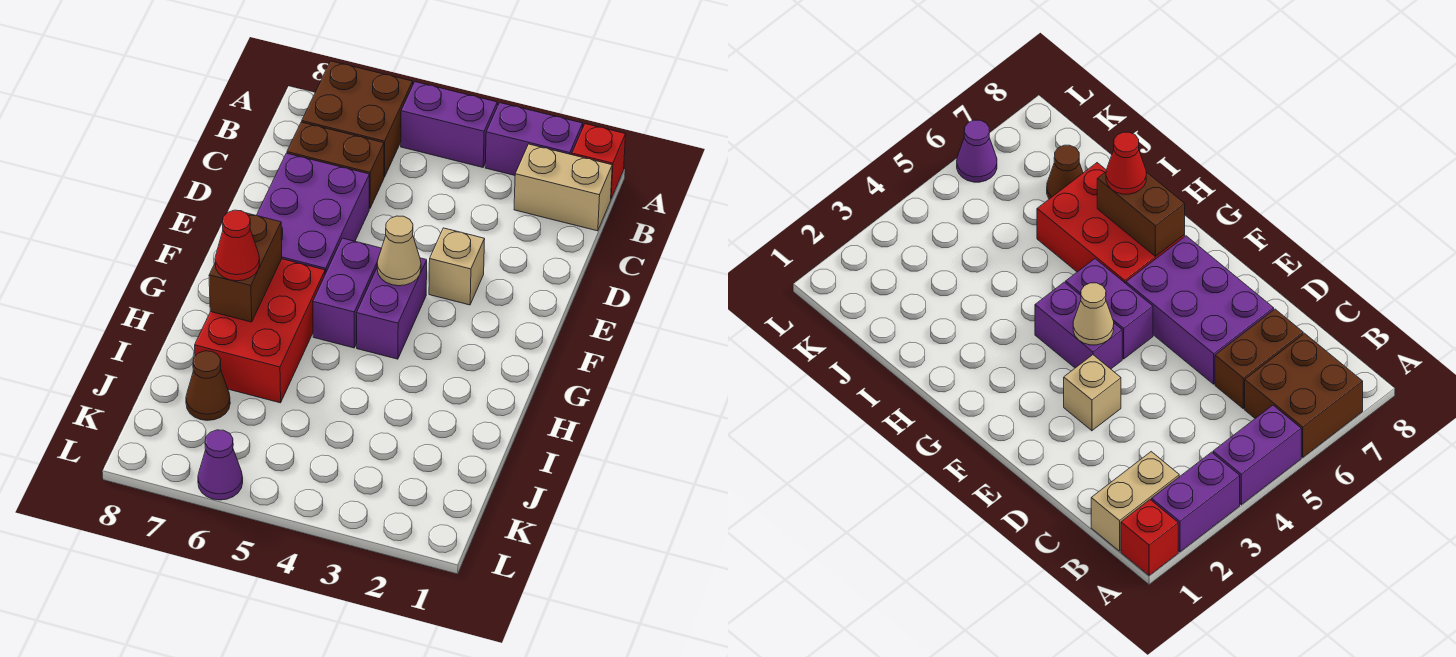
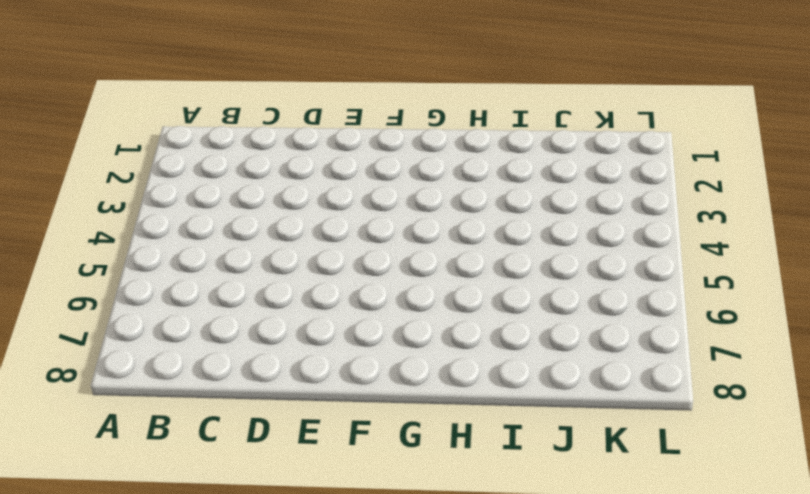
none -> red brick A1 level 1
none -> purple brick A2:A3 level 1
none -> purple brick A4:A5 level 1

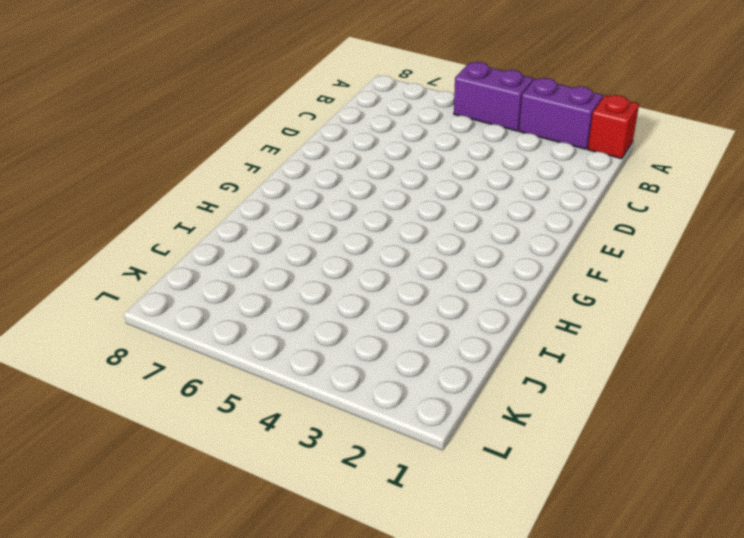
none -> brown brick A6:B7 level 1
none -> tan brick B1:B2 level 1
none -> brown brick C6:C7 level 1

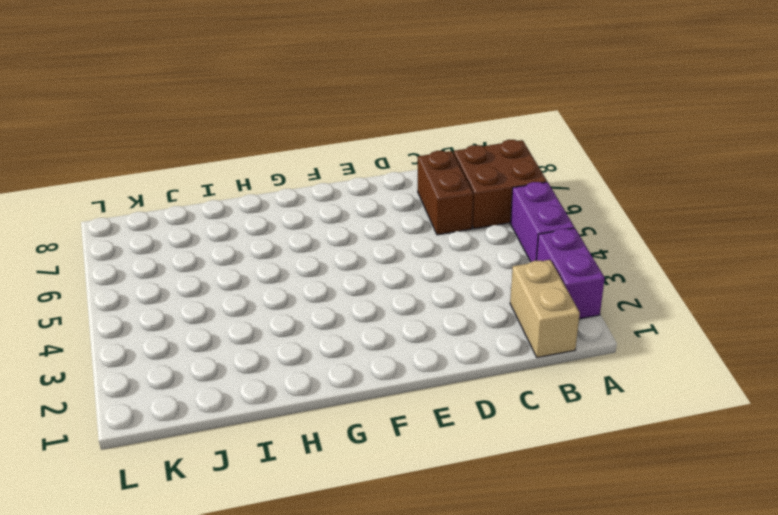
none -> red brick A1 level 1
none -> purple brick D6:F7 level 1
none -> tan brick E3 level 1

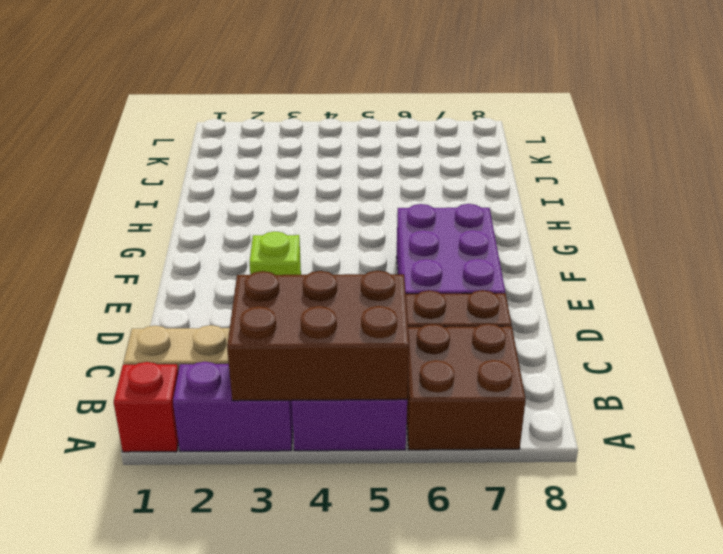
brown brick A3:B5 level 2 -> none
lime brick E3 level 1 -> tan brick E3 level 1
none -> purple brick F4:G4 level 1
none -> purple brick F5:G5 level 1
none -> red brick G6:I7 level 1

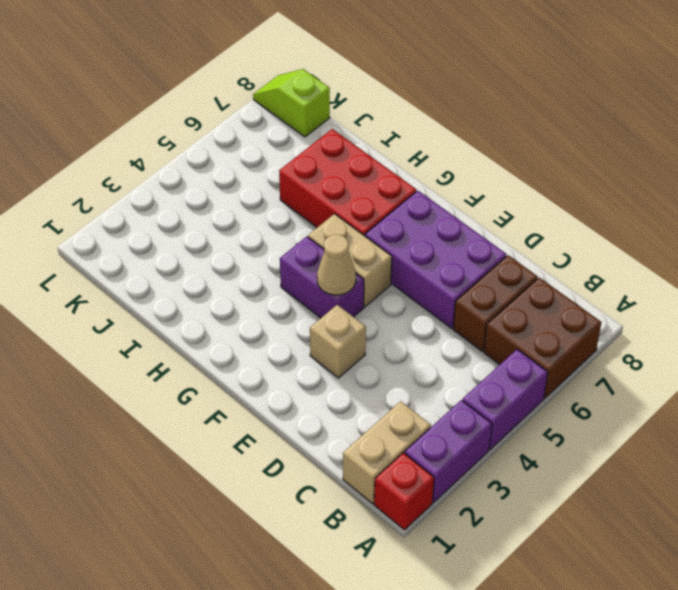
tan brick F5:G5 level 1 -> purple brick F5:G5 level 1
lime slope K8:L8 level 1 top K -> none
none -> brown cone J7 level 1
none -> purple cone L6 level 1
none -> brown brick G7:H7 level 2

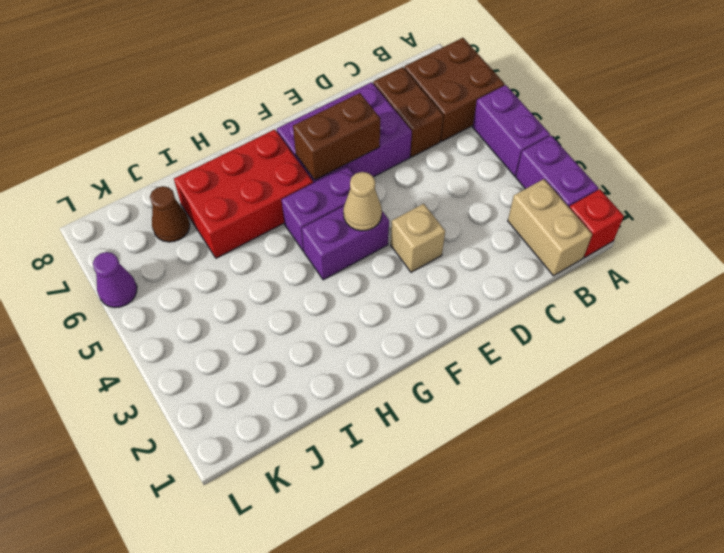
brown brick E6:F6 level 2 -> brown brick G7:H7 level 2
none -> red cone H7 level 3

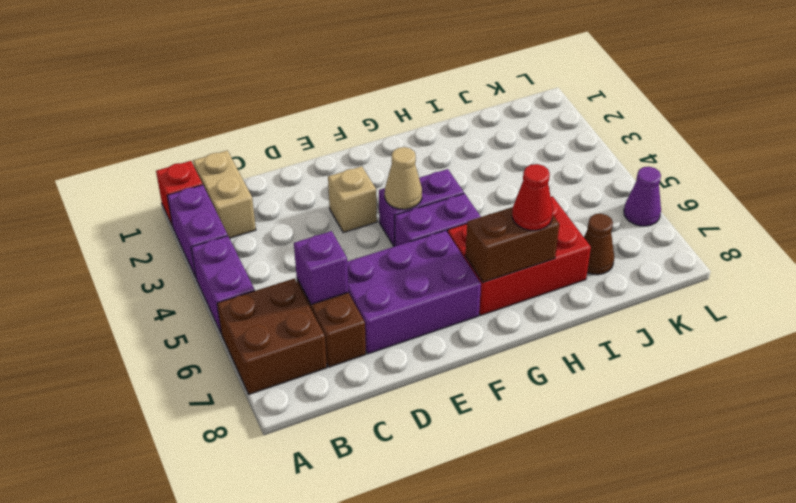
purple brick C6 level 2 -> none

